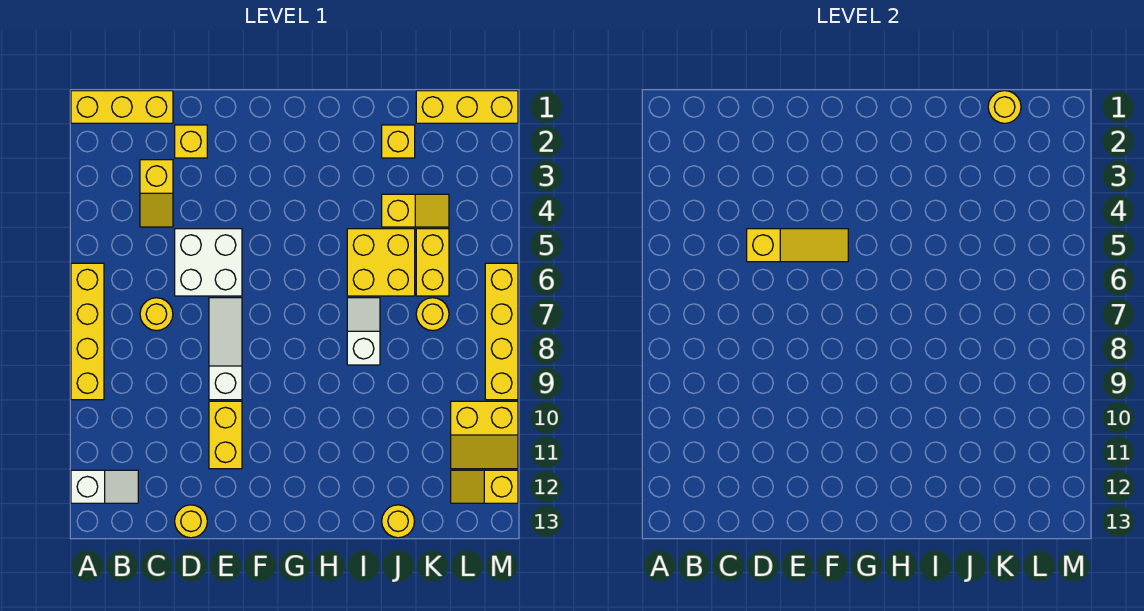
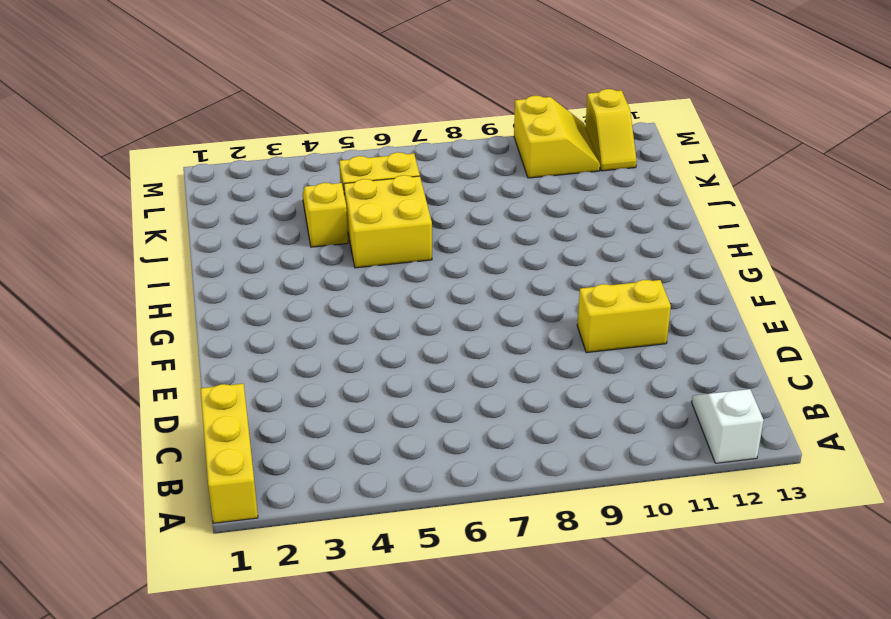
none -> yellow brick A6:A9 level 1
none -> yellow slope C3:C4 level 1 top 3
none -> yellow round brick C7 level 1

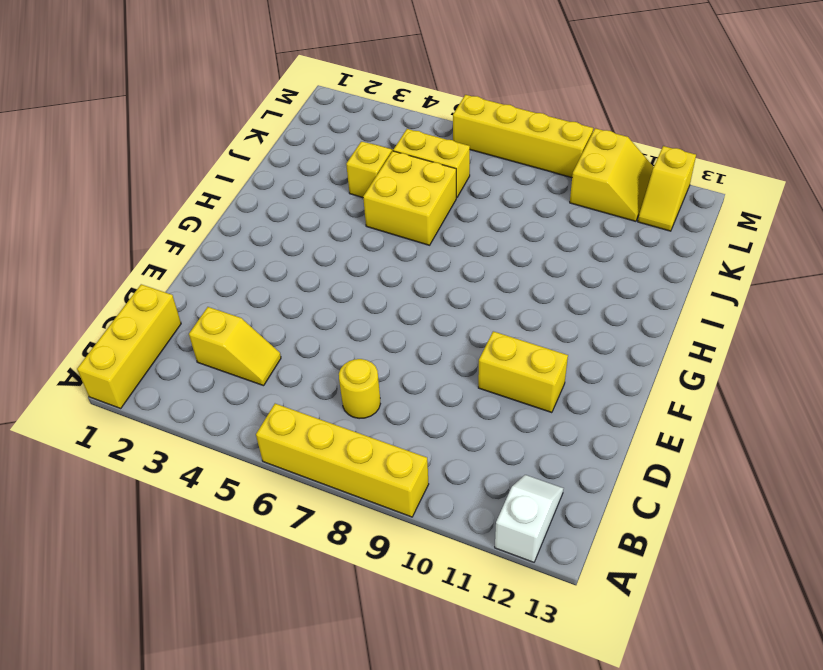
none -> yellow brick D2 level 1
none -> white brick D5:E6 level 1
none -> yellow round brick D13 level 1

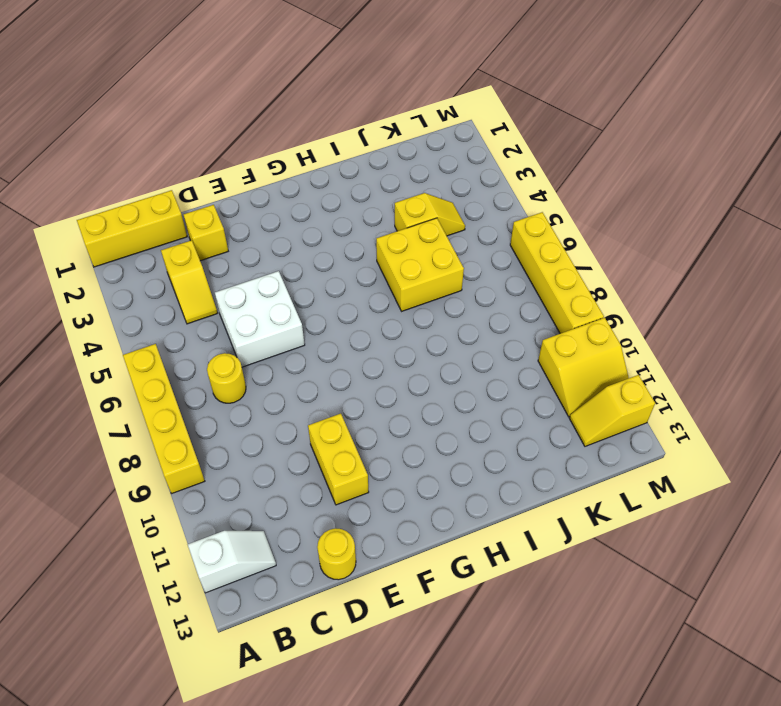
none -> white slope E7:E9 level 1 top 9
none -> white slope I7:I8 level 1 top 8
none -> yellow brick J2 level 1

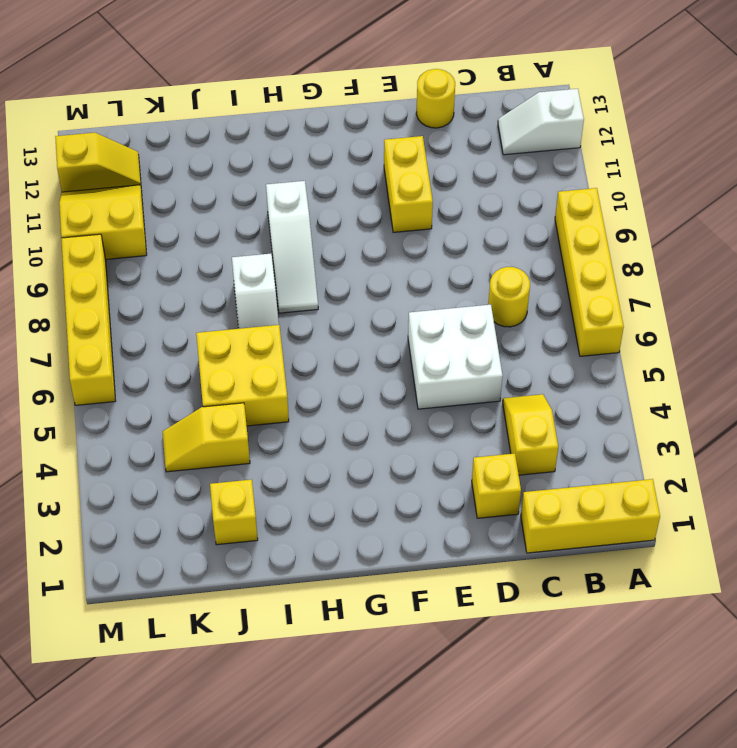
white slope H8:H10 level 1 top 10 -> white slope E7:E9 level 1 top 9
none -> yellow round brick J13 level 1
none -> yellow brick K1:M1 level 1
none -> yellow brick K5:K6 level 1

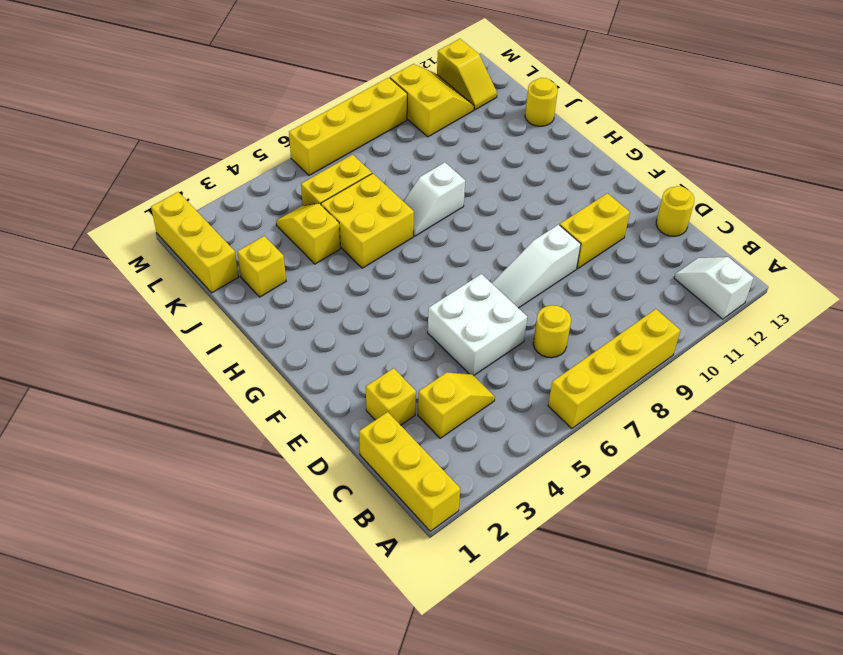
none -> yellow round brick K7 level 1
none -> yellow slope D5:F5 level 2 top D
none -> yellow round brick K1 level 2

